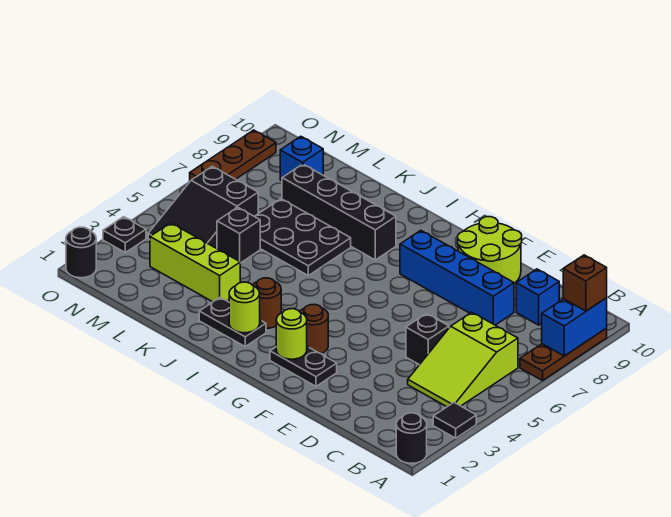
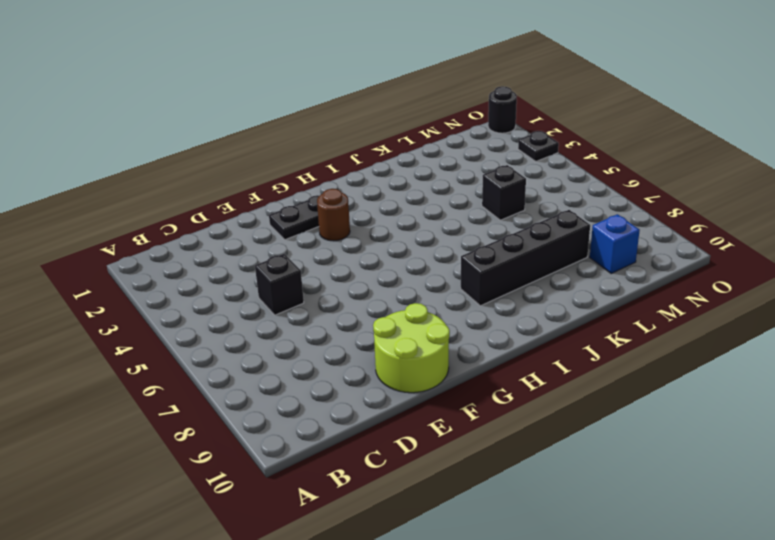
none -> black round brick A1 level 1
none -> black tile A3 level 1
none -> brown plate A7:A9 level 1

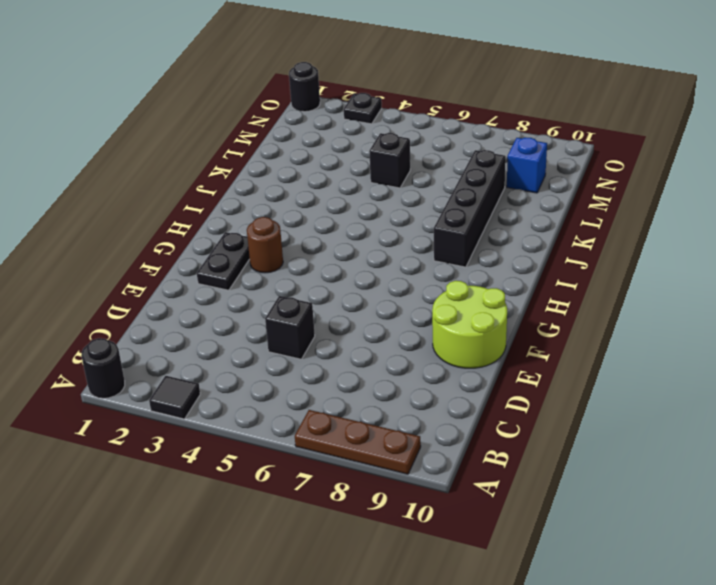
none -> lime slope B4:C6 level 1 top 6
none -> blue brick C9 level 1
none -> blue brick D8:G8 level 1

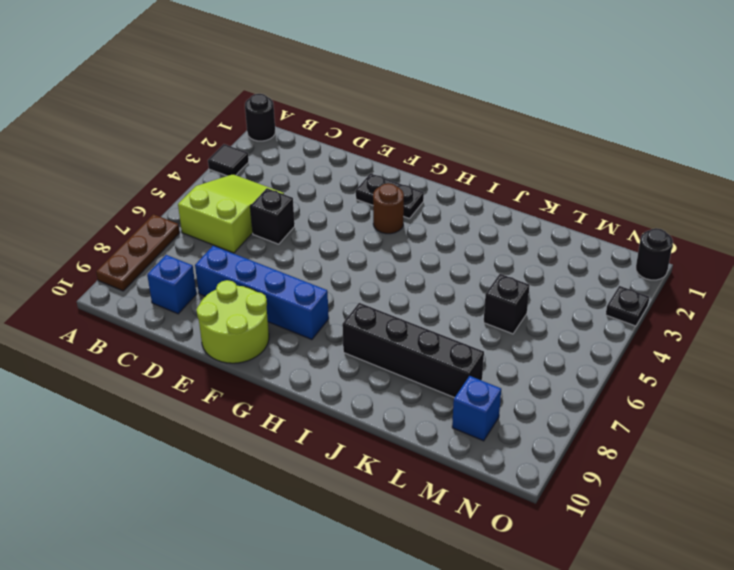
none -> black plate I2:J2 level 1
none -> brown round brick I3 level 1
none -> black plate J6:L7 level 1

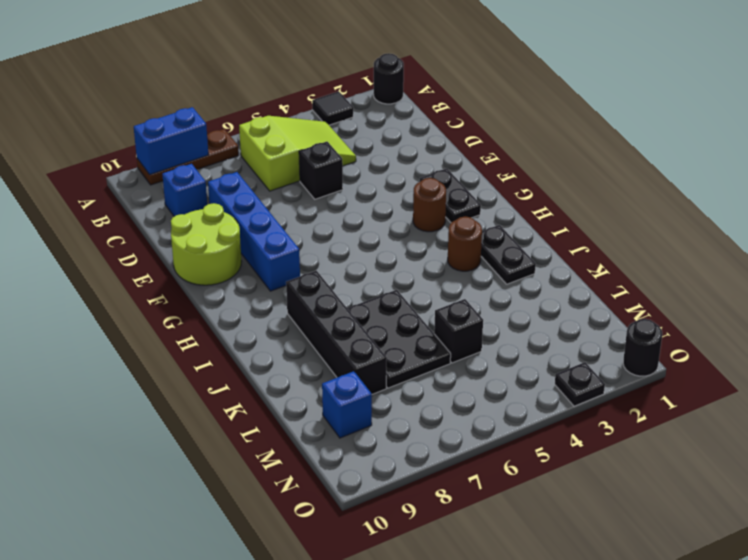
none -> lime brick K3:M3 level 1
none -> black slope M4:N6 level 1 top 6
none -> brown plate O7:O9 level 1

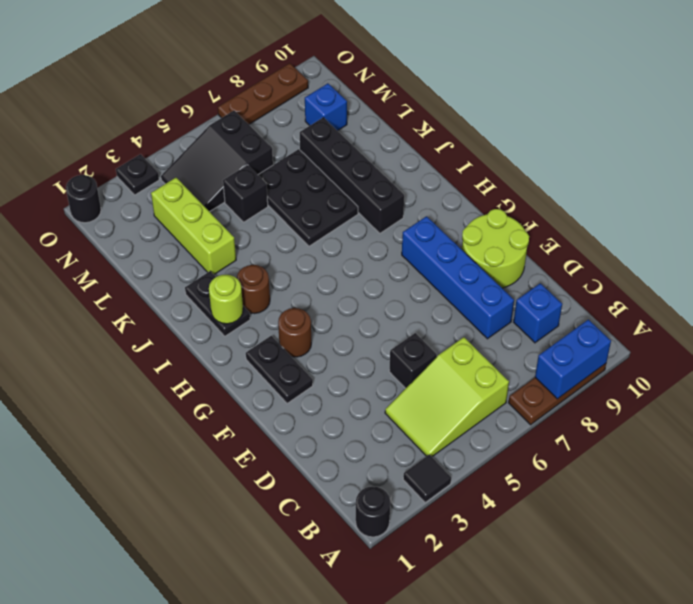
none -> lime round brick G2 level 2
none -> brown brick A9 level 3

